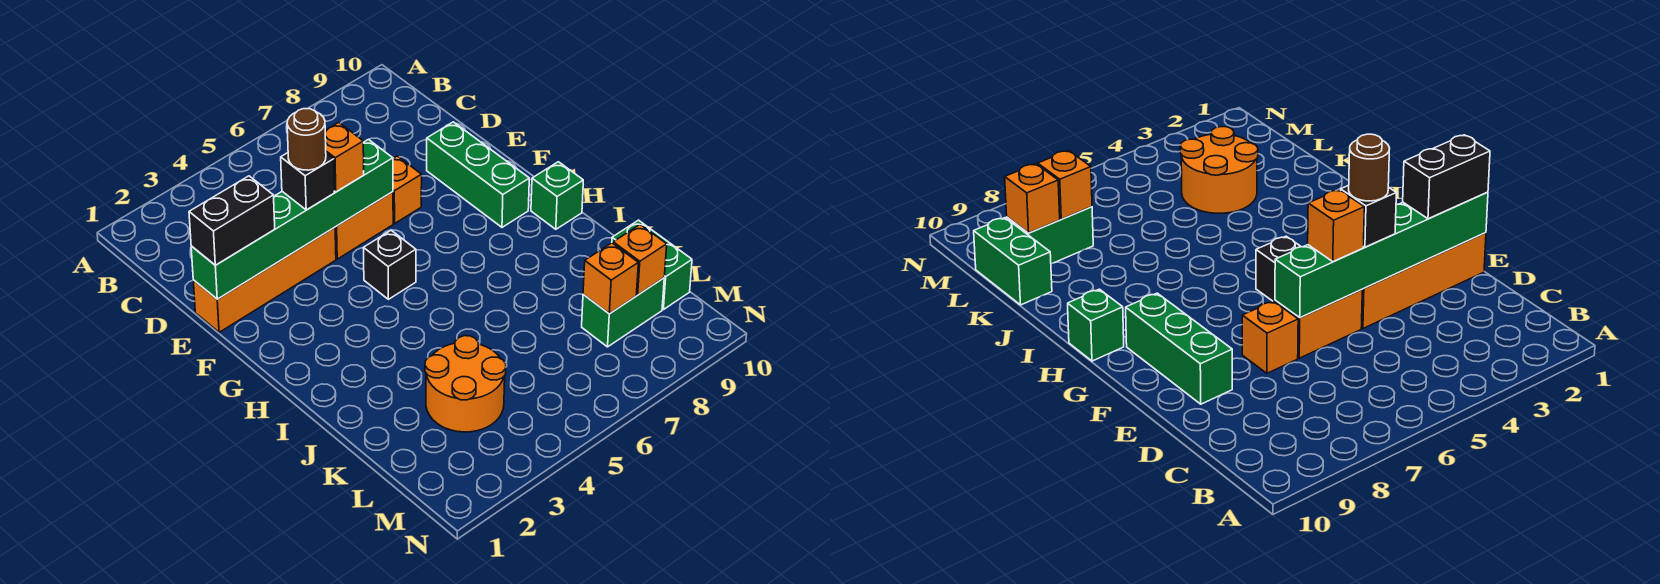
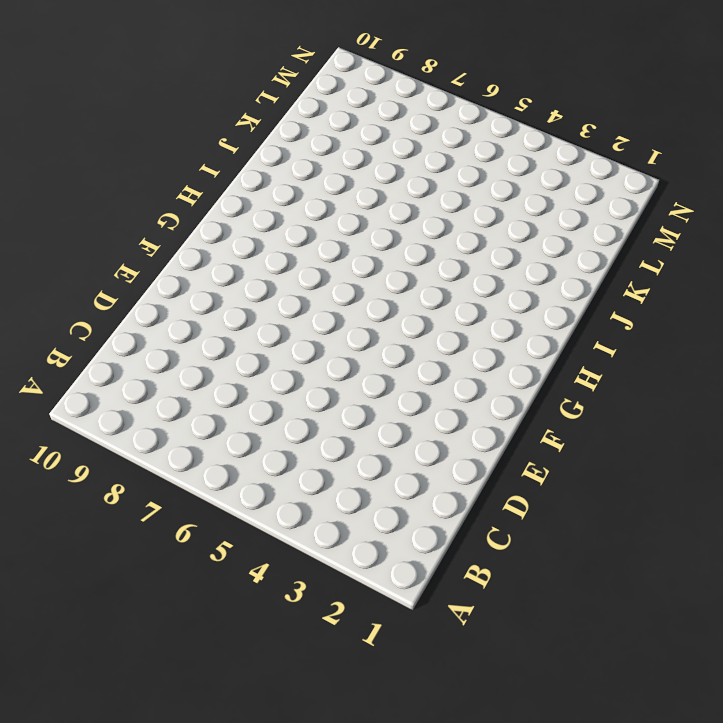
none -> orange brick E1:E4 level 1
none -> orange brick E5:E6 level 1
none -> orange brick E7 level 1

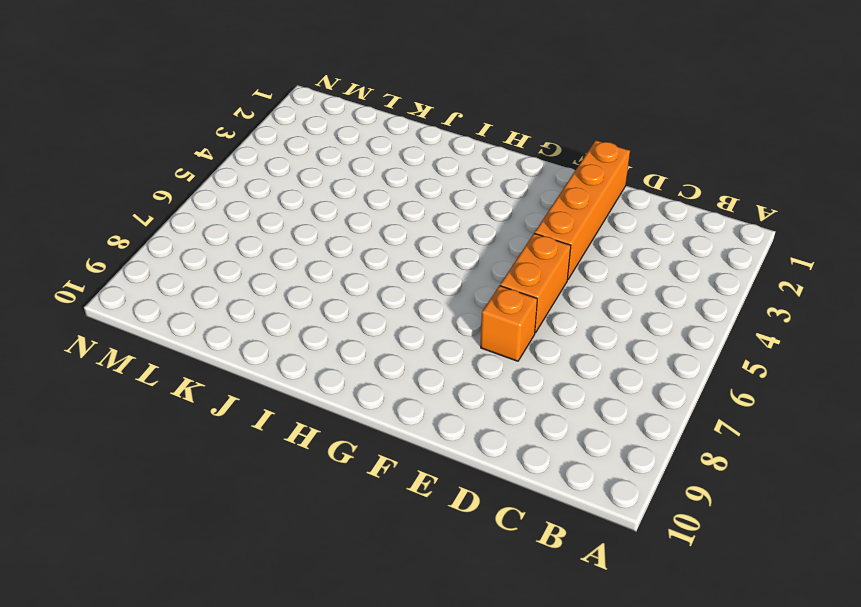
none -> green brick E9:G9 level 1
none -> black brick G5 level 1
none -> green brick H10 level 1

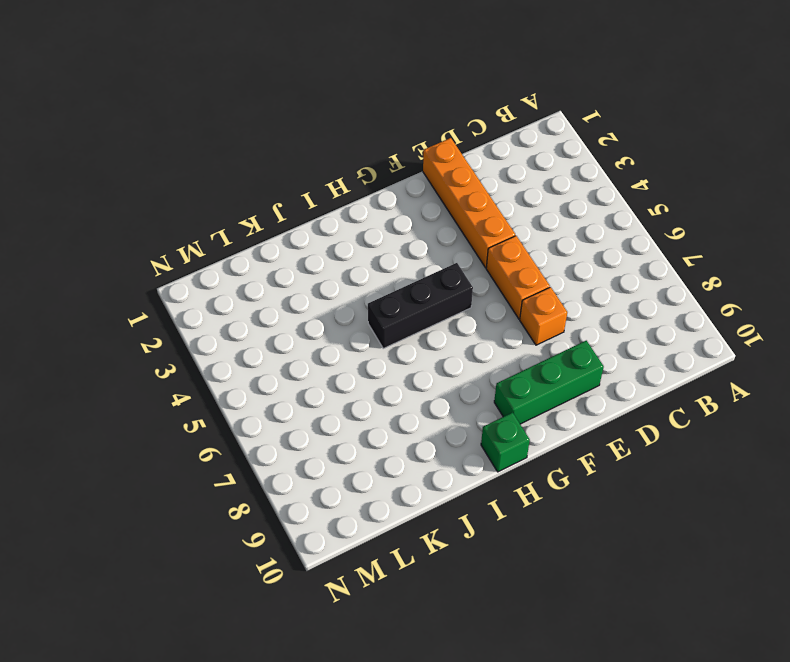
black brick G5:I5 level 1 -> black brick G5 level 1
none -> orange round brick K3:L4 level 1
none -> green brick K10:L10 level 1
none -> green brick L8:L9 level 1

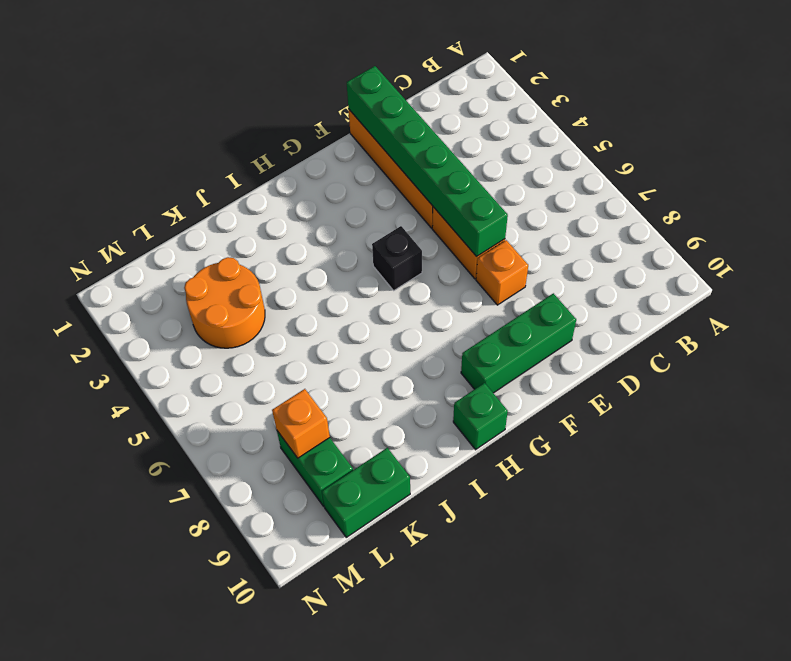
none -> orange brick L9 level 2
none -> black brick E1:E2 level 3
none -> black brick E4 level 3

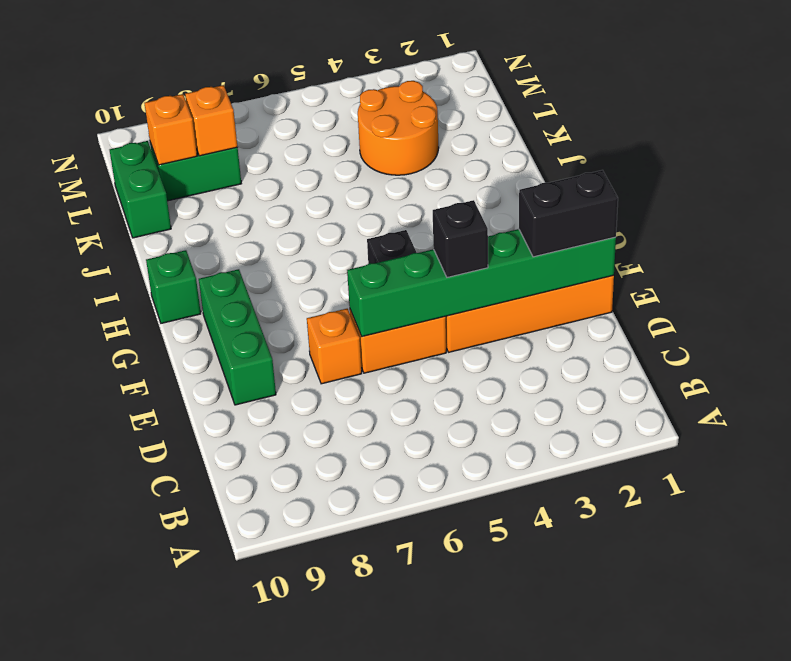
none -> orange brick E5 level 3
none -> brown round brick E4 level 4

